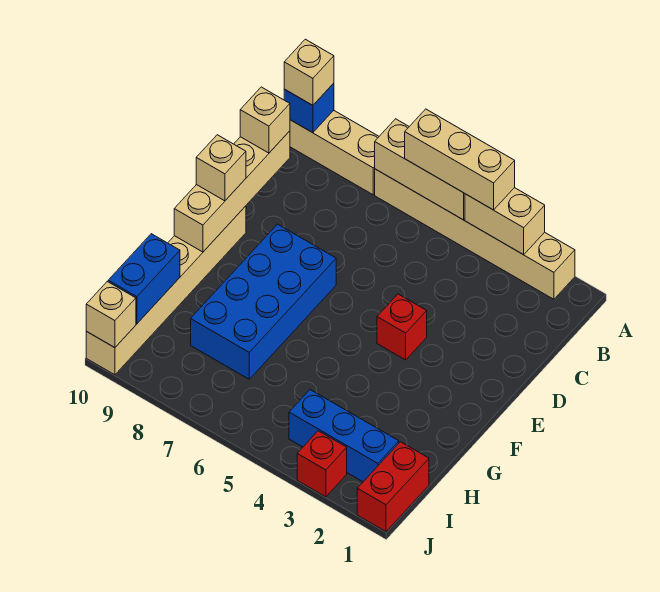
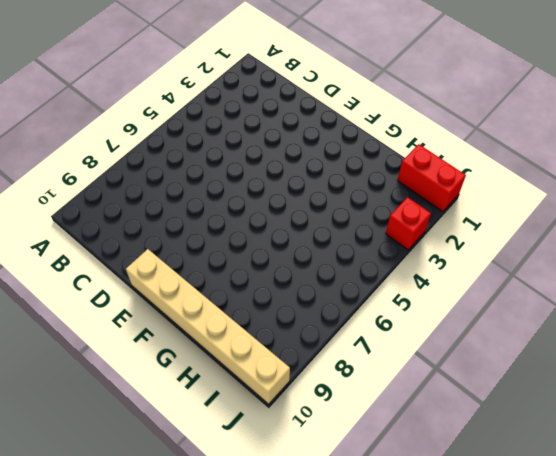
none -> tan brick A2:A7 level 1
none -> tan brick A8:A10 level 1
none -> red brick E4 level 1

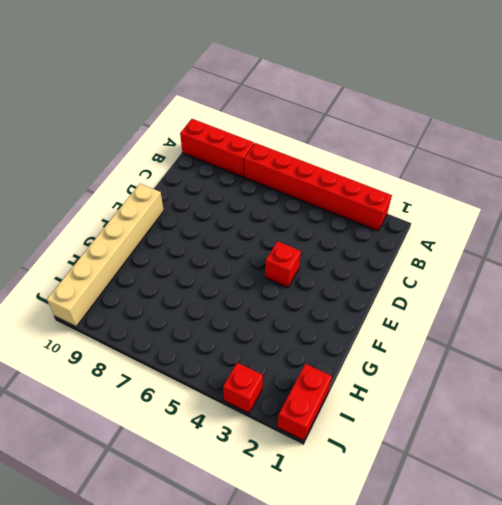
red brick A2:A7 level 1 -> tan brick A2:A7 level 1
red brick A8:A10 level 1 -> tan brick A8:A10 level 1
none -> blue brick E7:H8 level 1
none -> blue brick I2:I4 level 1
none -> tan brick A3:A4 level 2

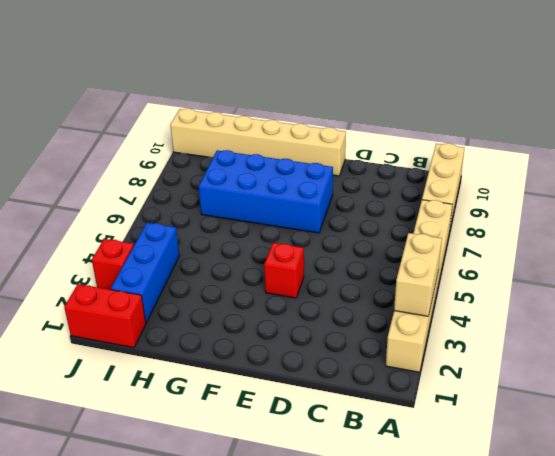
none -> tan brick A5:A7 level 2
none -> blue brick A10 level 2
none -> tan brick C10:F10 level 2

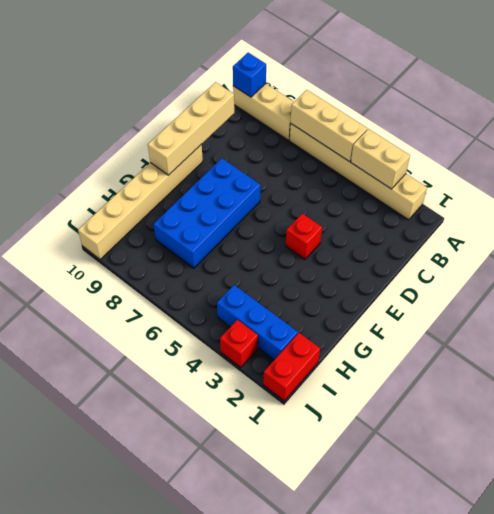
none -> blue brick H10:I10 level 2
none -> tan brick J10 level 2
none -> tan brick A4:A6 level 3

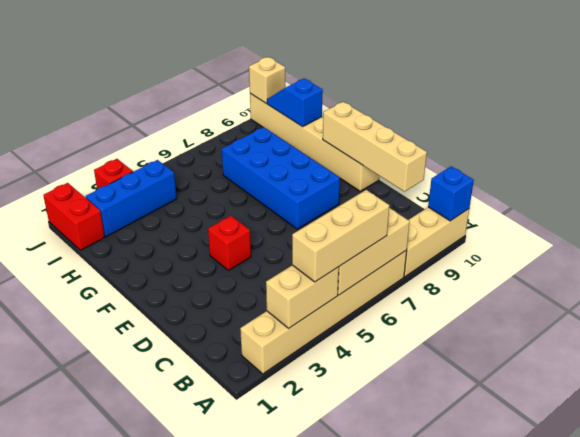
blue slope H10:I10 level 2 top H -> blue brick H10:I10 level 2
none -> tan brick A10 level 3
none -> tan brick C10 level 3
none -> tan brick E10 level 3

